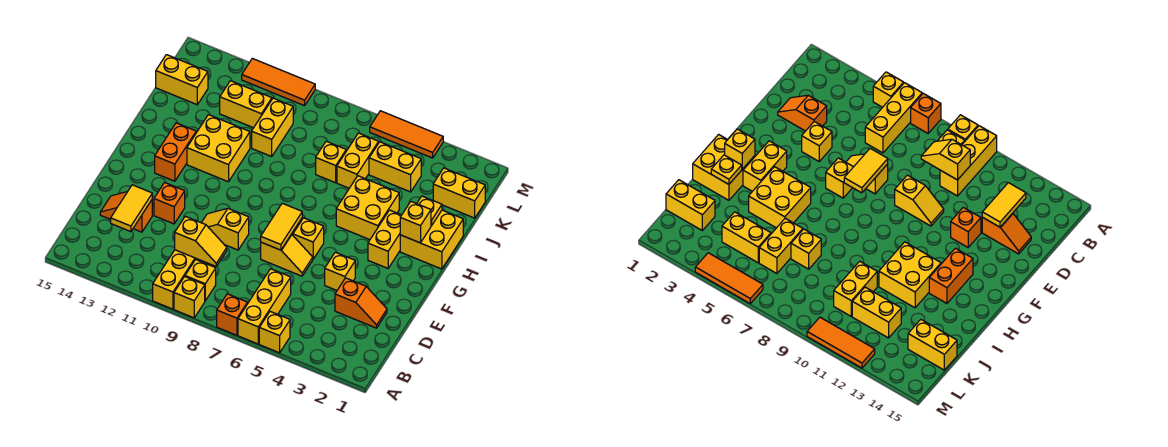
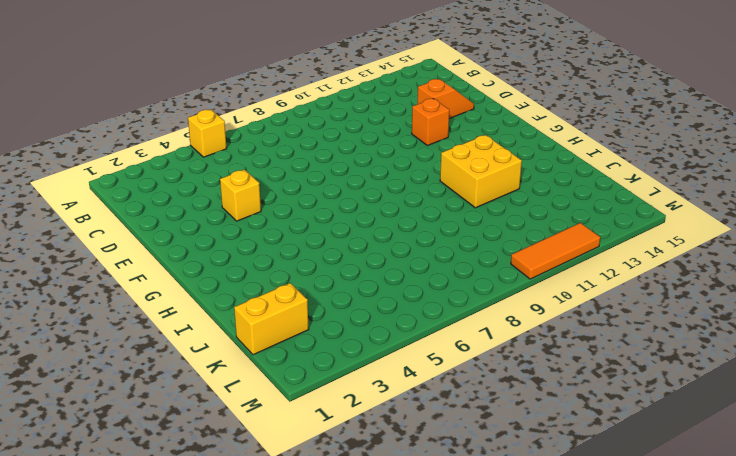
none -> yellow brick A6:C6 level 1
none -> orange brick A7 level 1
none -> yellow brick A9 level 1
none -> yellow brick A10:C10 level 1

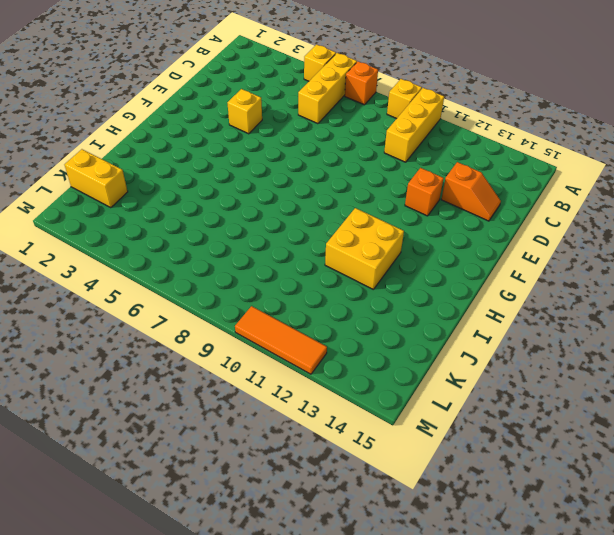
none -> yellow brick B9 level 1
none -> orange slope D2:D3 level 1 top 3
none -> yellow slope E6:E7 level 1 top 7
none -> yellow slope E9:E10 level 1 top 9

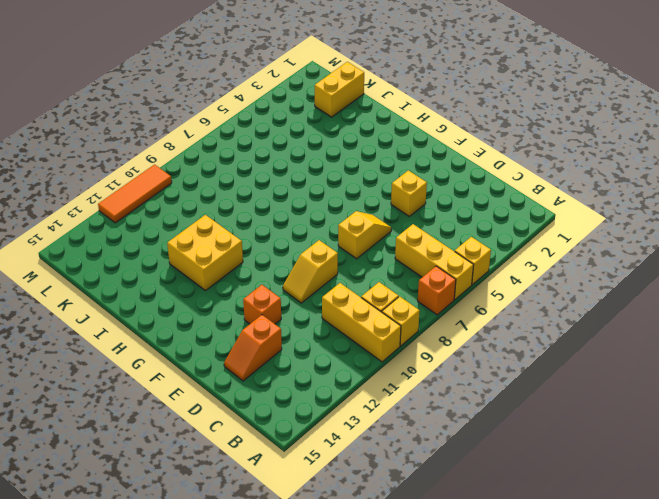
none -> orange slope D2:D3 level 1 top 3
none -> yellow brick F6 level 1
none -> yellow brick G3:H3 level 1
none -> orange brick G13:H13 level 1

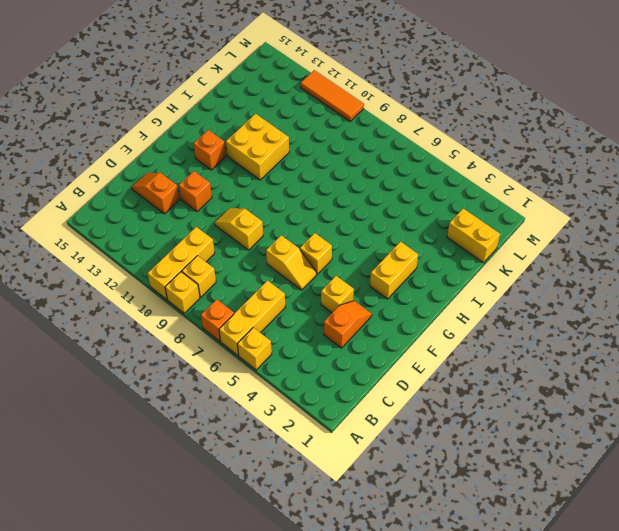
orange slope D3:E3 level 1 top D -> orange slope D2:D3 level 1 top 3
orange brick G13 level 1 -> orange brick G13:H13 level 1
none -> yellow brick H1:I2 level 1
none -> yellow brick H4:I5 level 1
none -> yellow brick J6:K6 level 1
none -> yellow brick J7 level 1

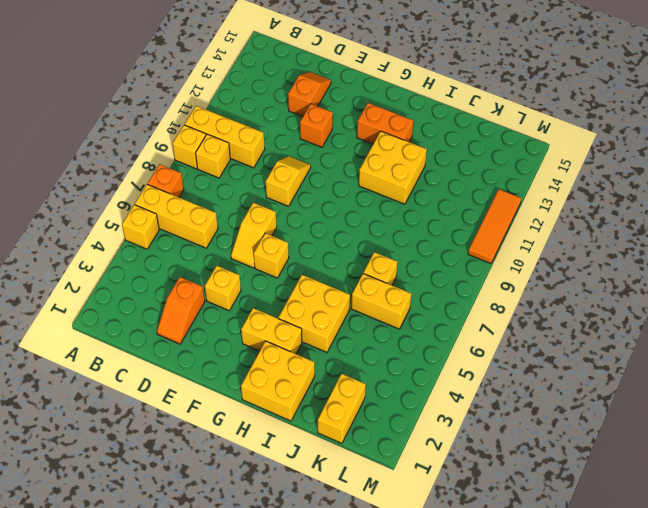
none -> yellow brick J10:K10 level 1
none -> yellow brick K4:K5 level 1
none -> yellow brick K11:K12 level 1
none -> yellow brick K14:K15 level 1

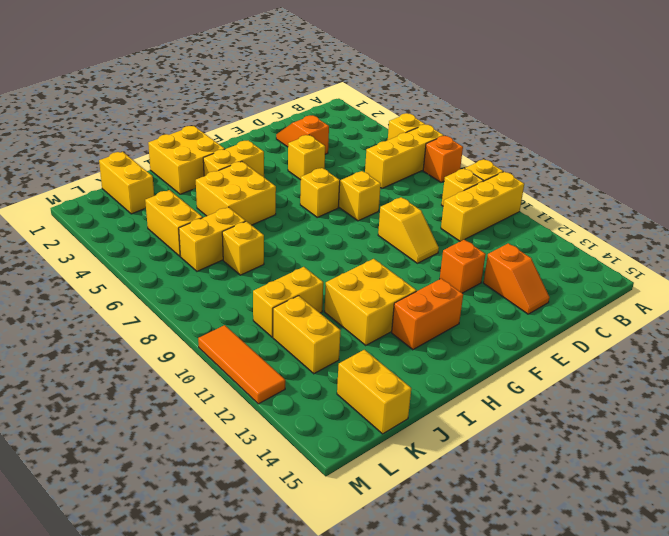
none -> orange tile M4:M6 level 1
none -> yellow slope C9:C10 level 2 top 10
none -> yellow tile C13:D13 level 2
none -> yellow tile E7:F7 level 2

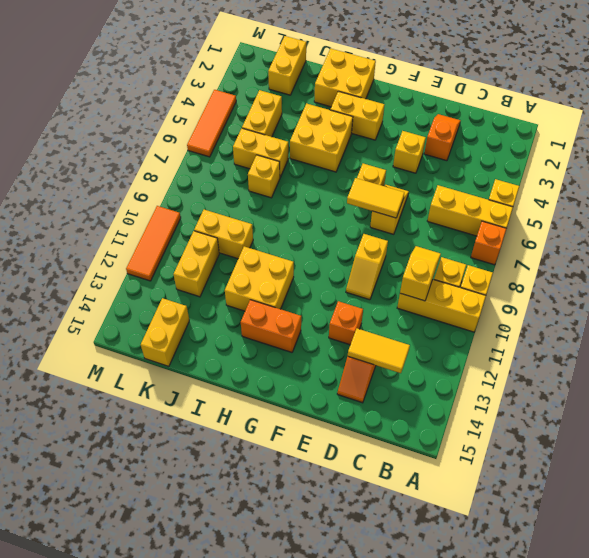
none -> yellow brick H2 level 2
none -> yellow plate I2 level 2

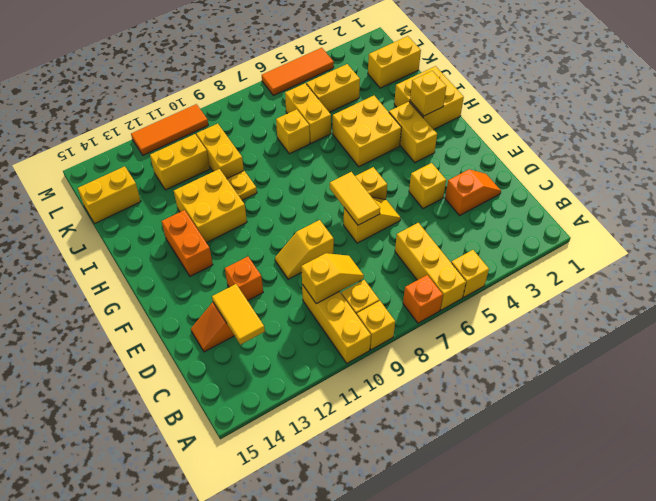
yellow plate I10 level 1 -> yellow plate I2 level 2

